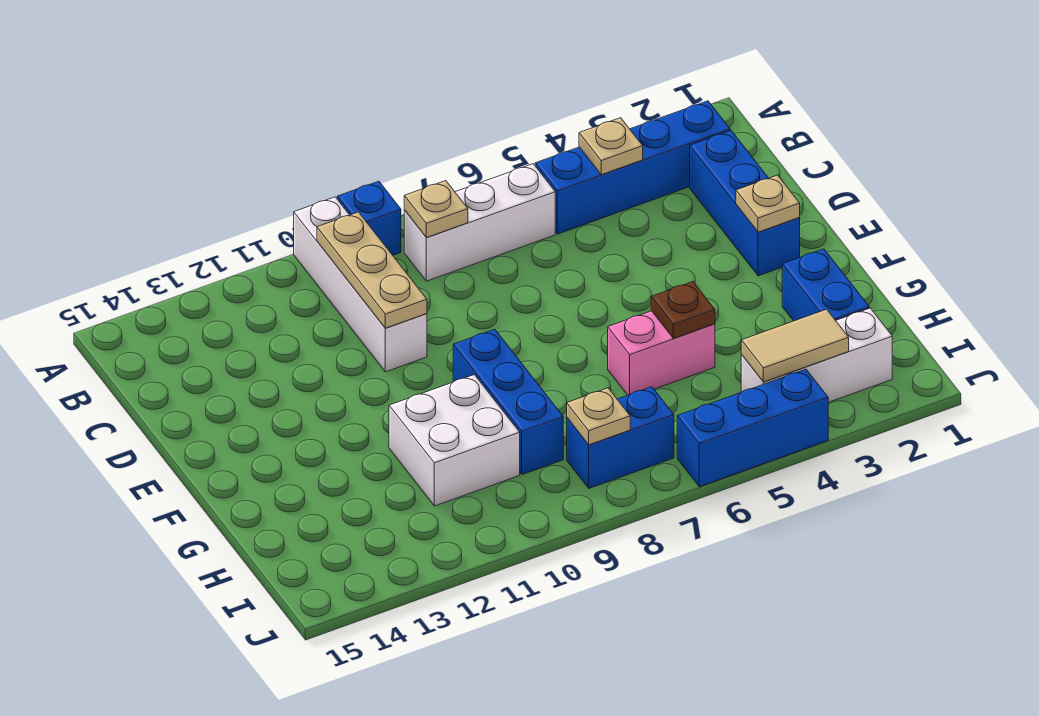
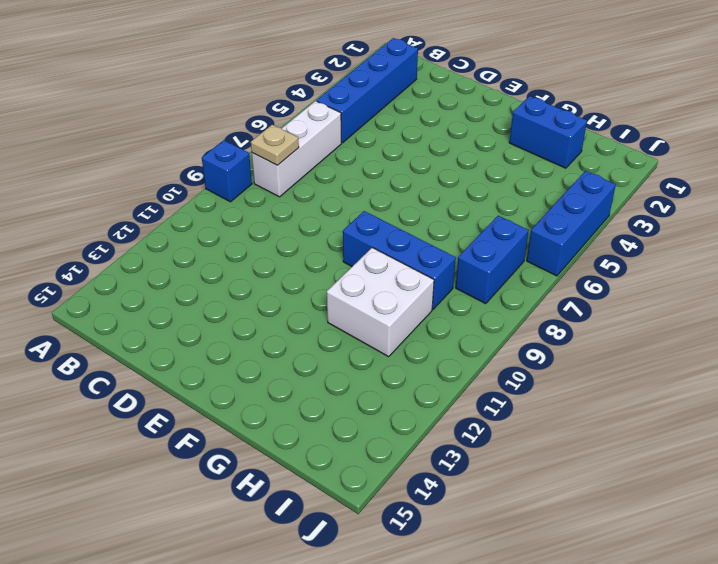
none -> white brick A10:D10 level 1
none -> blue brick C2:E2 level 1
none -> pink brick G5:G6 level 1

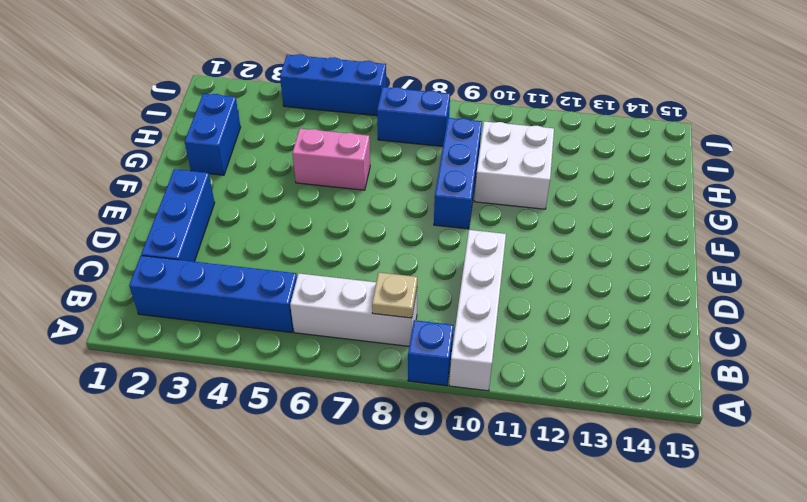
none -> white brick I2:I4 level 1
none -> tan plate B4 level 2
none -> tan plate B10:D10 level 2

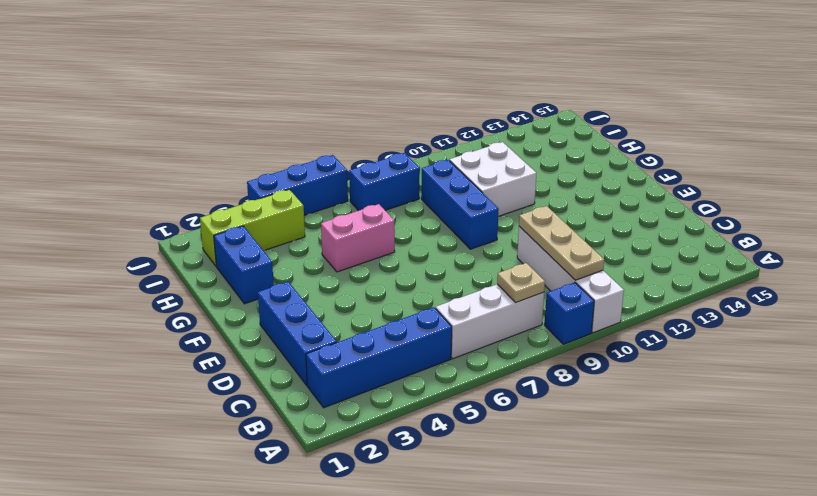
lime brick I2:I4 level 1 -> white brick I2:I4 level 1
none -> tan plate B4 level 2
none -> tan plate E2 level 2
none -> brown plate G5 level 2

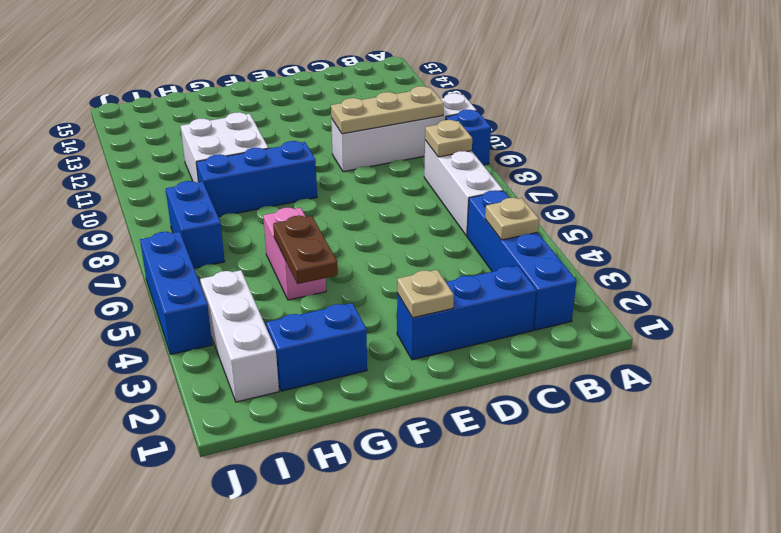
brown plate G4:G5 level 2 -> brown plate G5 level 2
none -> tan tile I3:I4 level 2
none -> tan plate I8 level 2

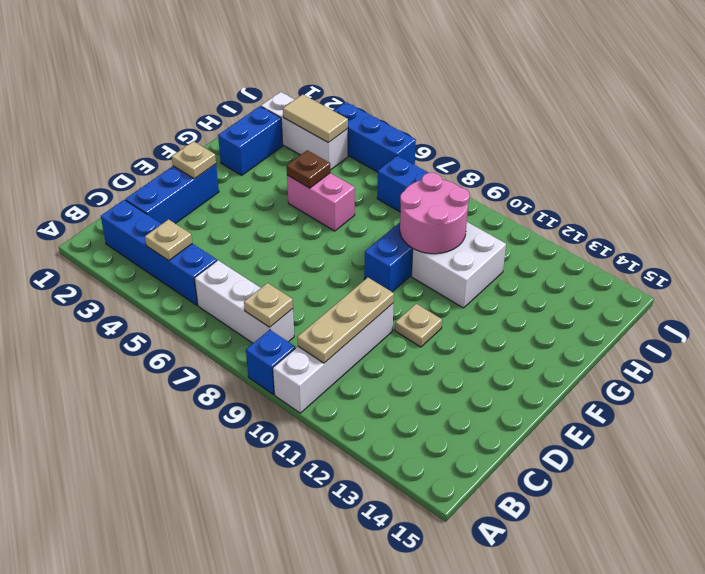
tan plate E11 level 1 -> tan plate I8 level 2
pink round brick G9:H10 level 2 -> none

